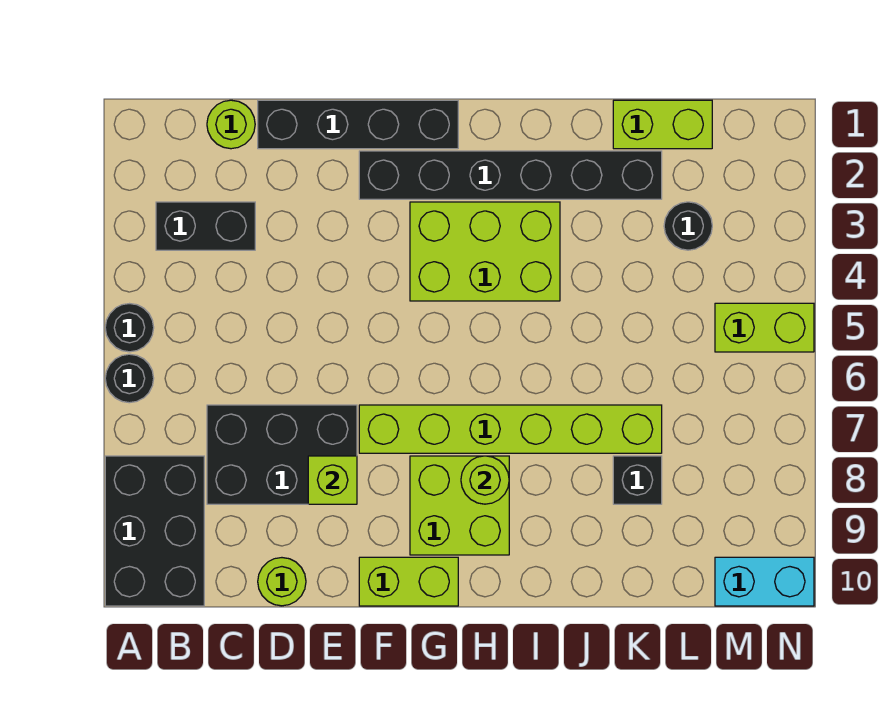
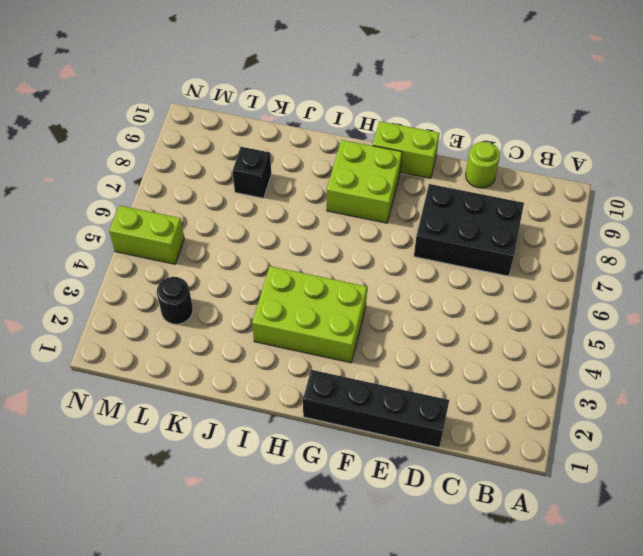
none -> black round brick A5 level 1
none -> black round brick A6 level 1
none -> black brick A8:B10 level 1

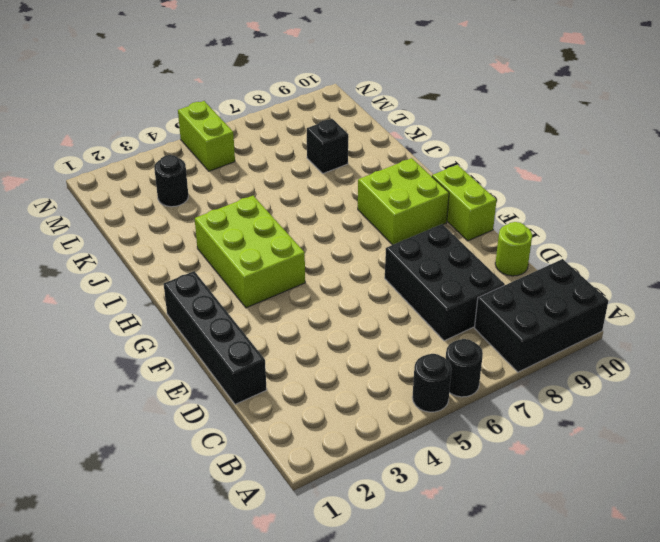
none -> black brick B3:C3 level 1
none -> lime round brick C1 level 1
none -> black brick F2:K2 level 1

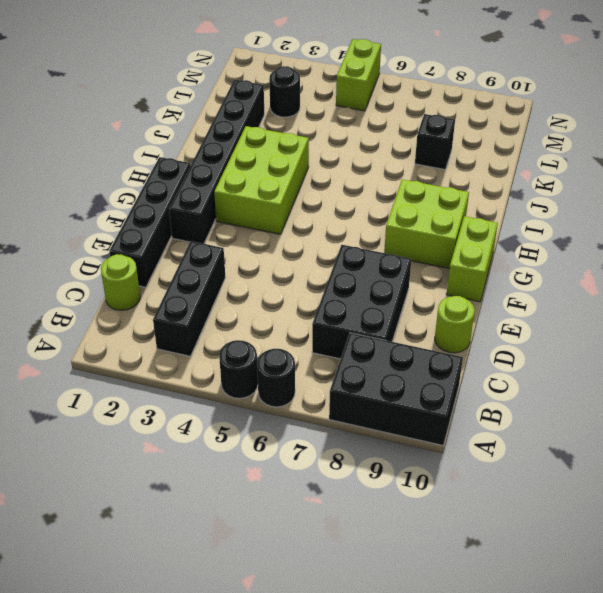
black brick B3:D3 level 1 -> black brick B3:C3 level 1
none -> lime brick F7:K7 level 1
none -> lime brick K1:L1 level 1
none -> cyan brick M10:N10 level 1

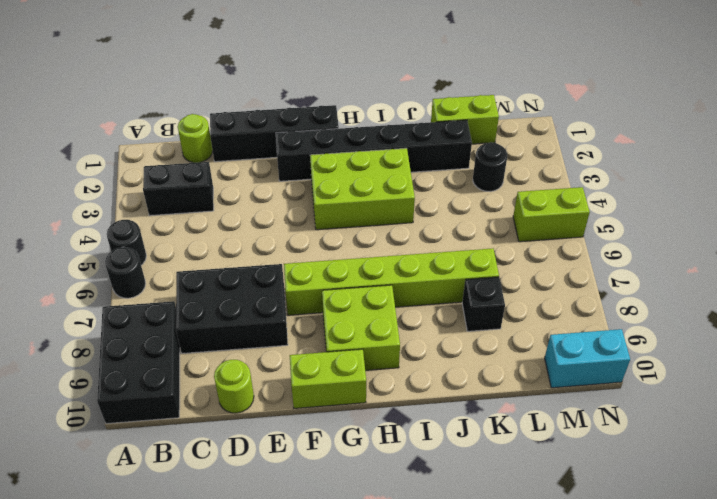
none -> lime brick E8 level 2
none -> lime round brick H8 level 2

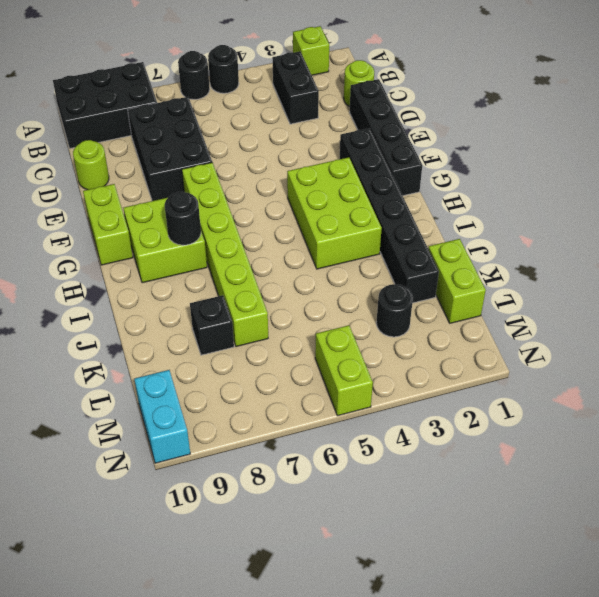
lime brick A2 level 1 -> lime brick E8 level 2
black round brick H8 level 2 -> lime round brick H8 level 2

